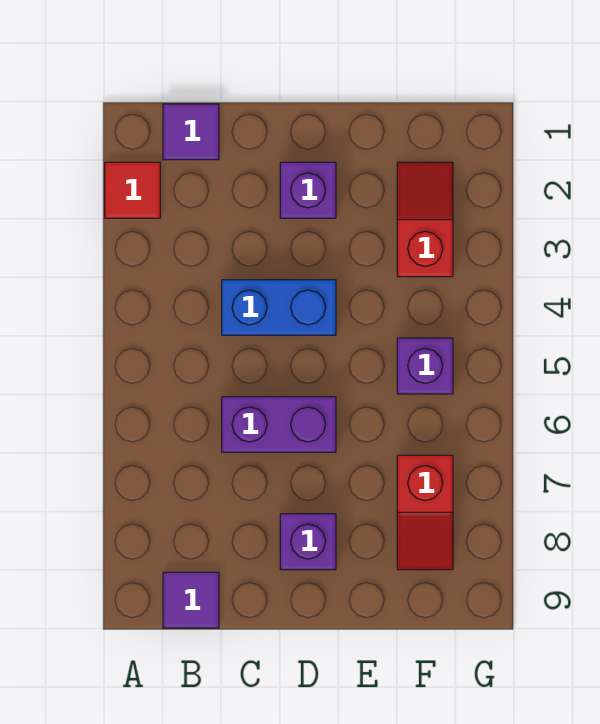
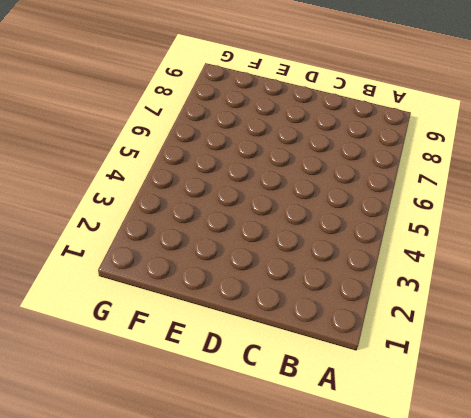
none -> red tile A2 level 1
none -> purple tile B1 level 1

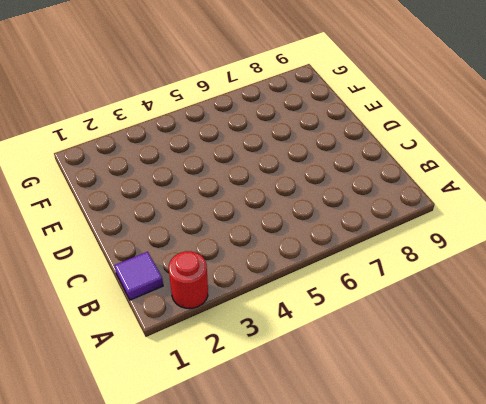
red round brick A2 level 1 -> red tile A2 level 1
none -> purple tile B9 level 1
none -> blue brick C4:D4 level 1

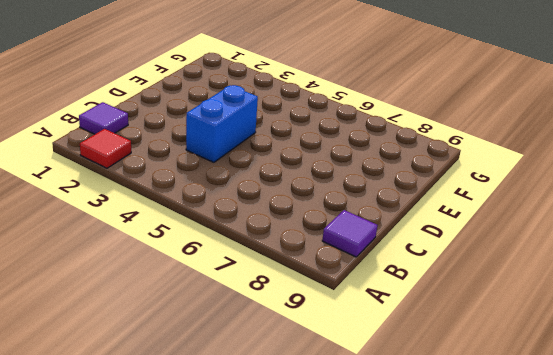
none -> purple brick C6:D6 level 1
none -> purple brick D2 level 1

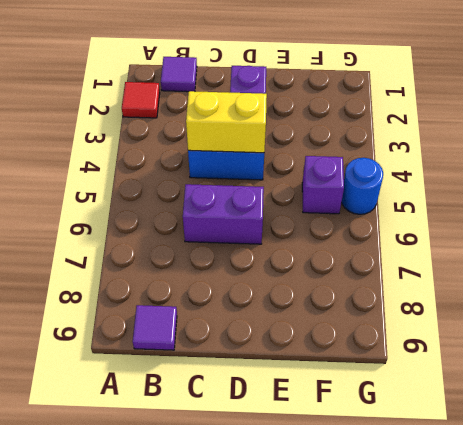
yellow brick C4:D4 level 2 -> none
blue round brick G5 level 1 -> none
none -> purple brick D8 level 1
none -> red slope F2:F3 level 1 top 3

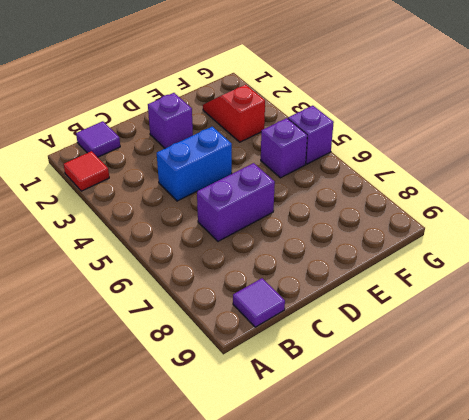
purple brick G5 level 1 -> purple brick D8 level 1
none -> red slope F7:F8 level 1 top 7

